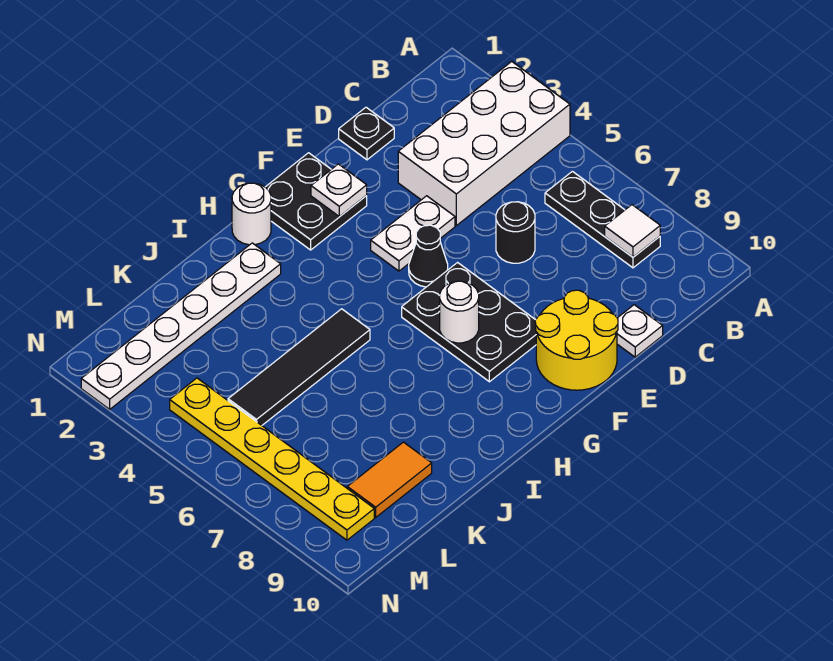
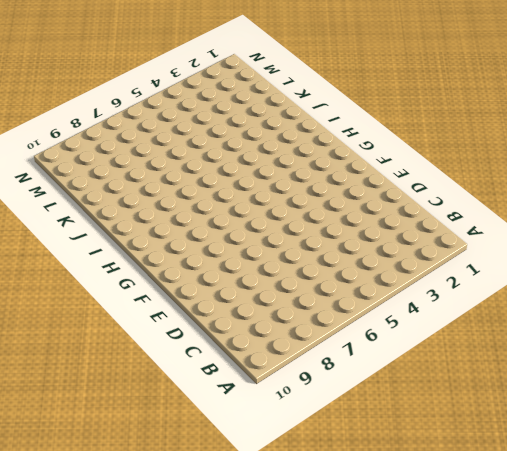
none -> white brick A3:D4 level 1
none -> black plate B6:B8 level 1
none -> black plate D1 level 1

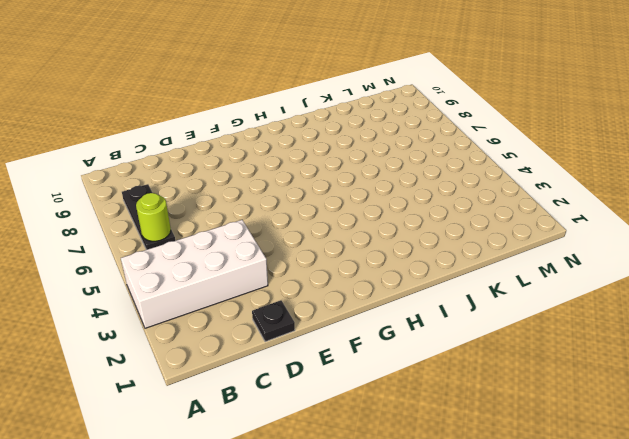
lime round brick B6 level 2 -> none
none -> black round brick D6 level 1
none -> white plate D10 level 1
none -> white plate E4:F4 level 1

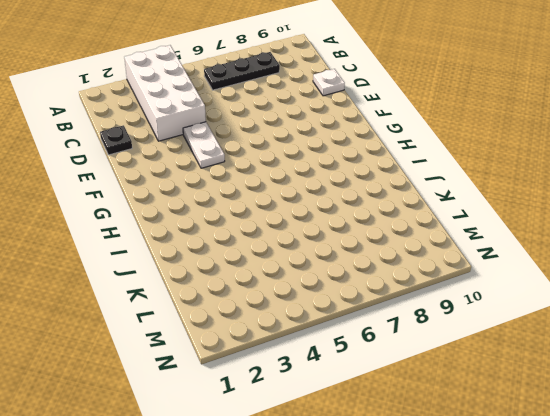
none -> black round brick D6 level 1
none -> yellow round brick E9:F10 level 1
none -> black plate F1:G2 level 1

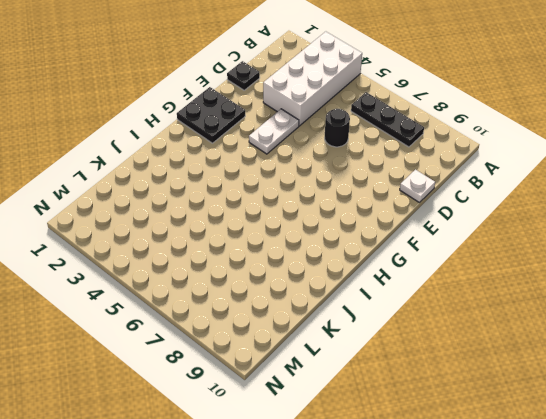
none -> yellow round brick E9:F10 level 1
none -> black cone F5 level 1
none -> black plate F6:G8 level 1

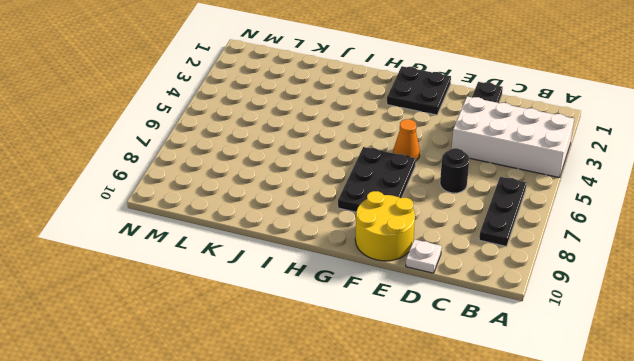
orange cone F5 level 1 -> black cone F5 level 1
none -> white plate E4:F4 level 1
none -> white round brick H1 level 1
none -> white plate I2:N2 level 1

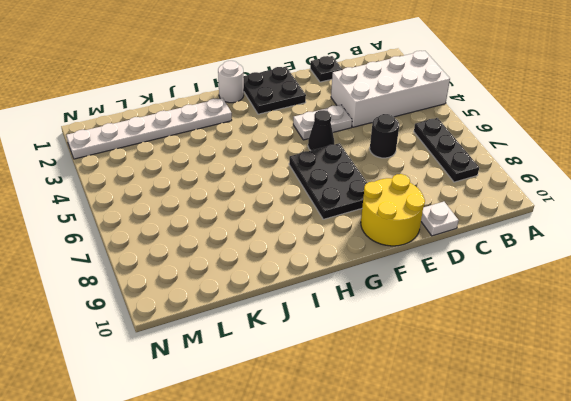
none -> black tile I5:L5 level 1
none -> orange tile K9:L9 level 1
none -> yellow plate M4:M9 level 1

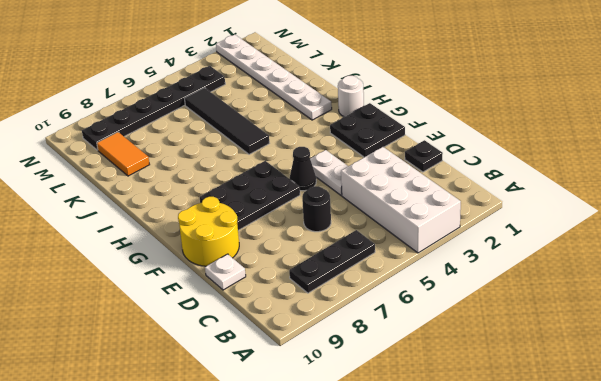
black plate M4:M9 level 1 -> yellow plate M4:M9 level 1
none -> white tile B8 level 2
none -> white plate F2 level 2
none -> white round brick G7 level 2

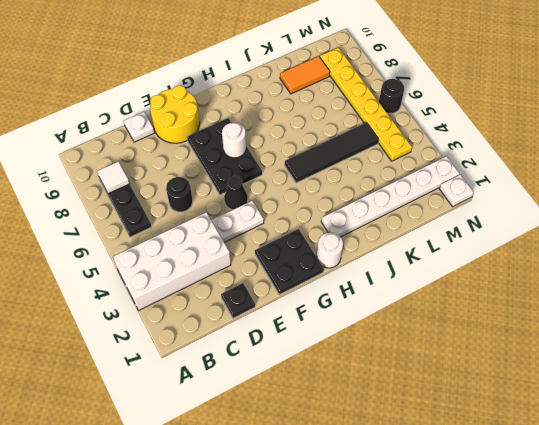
white plate N1 level 1 -> white plate F2 level 2
black round brick N6 level 1 -> none

